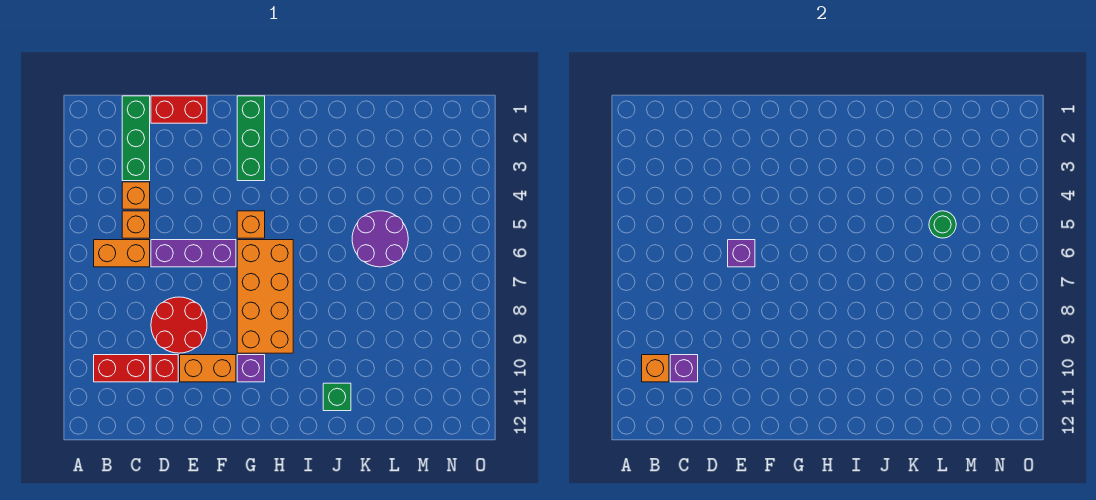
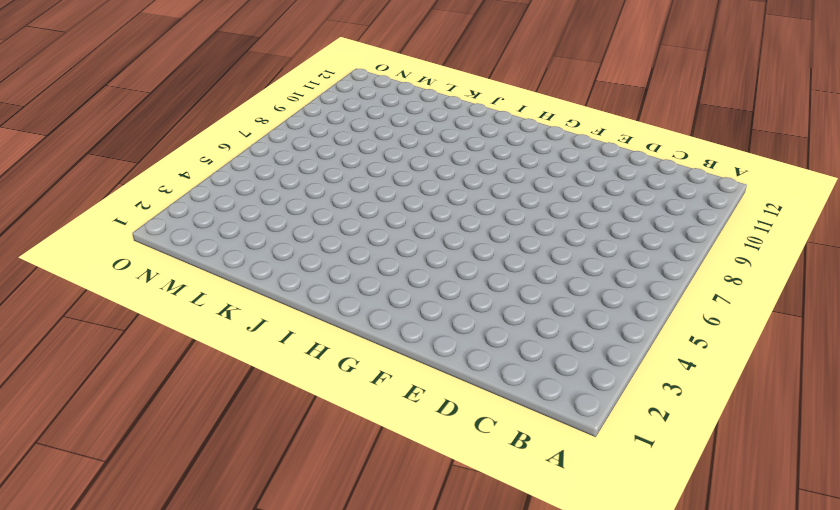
none -> orange brick B6:C6 level 1
none -> red brick B10:C10 level 1
none -> green brick C1:C3 level 1

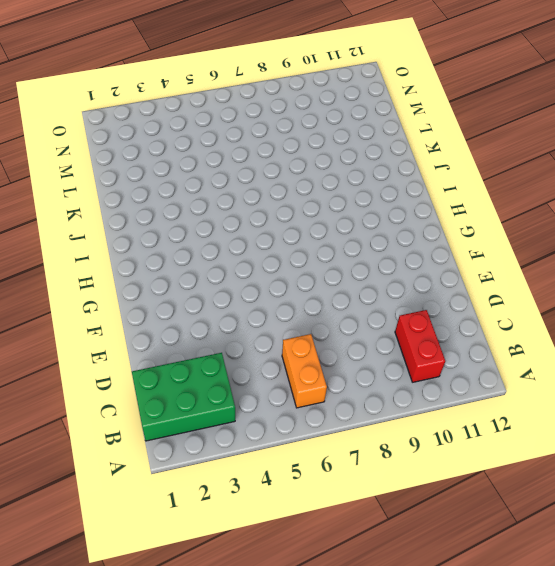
green brick B1:C3 level 1 -> green brick C1:C3 level 1
none -> orange brick C4 level 1
none -> orange brick C5 level 1
none -> red brick D1:E1 level 1

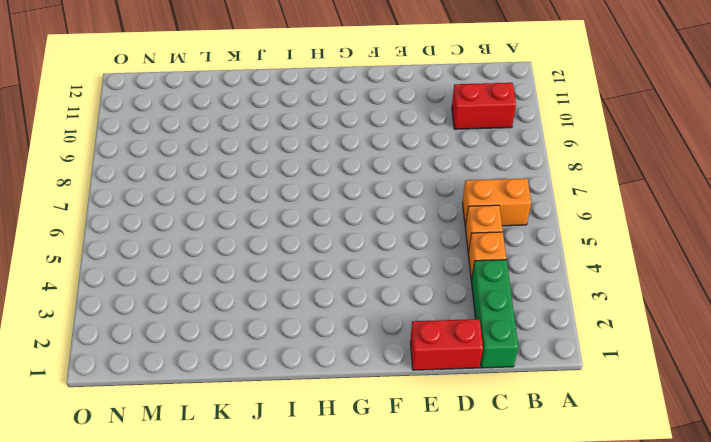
none -> purple brick D6:F6 level 1
none -> red round brick D8:E9 level 1
none -> red brick D10 level 1

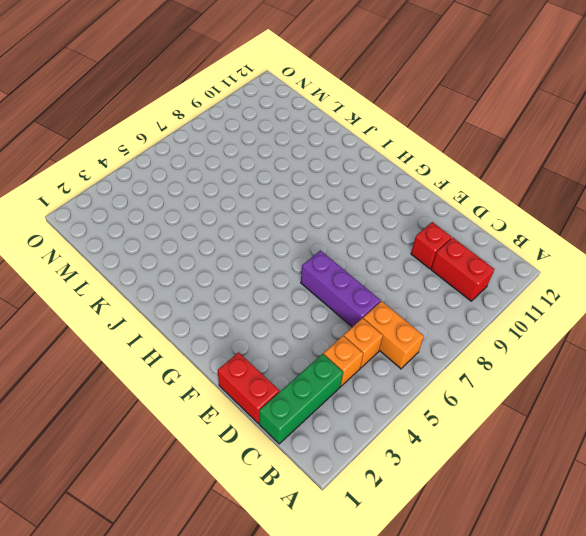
none -> red round brick D8:E9 level 1
none -> orange brick E10:F10 level 1
none -> green brick G1:G3 level 1

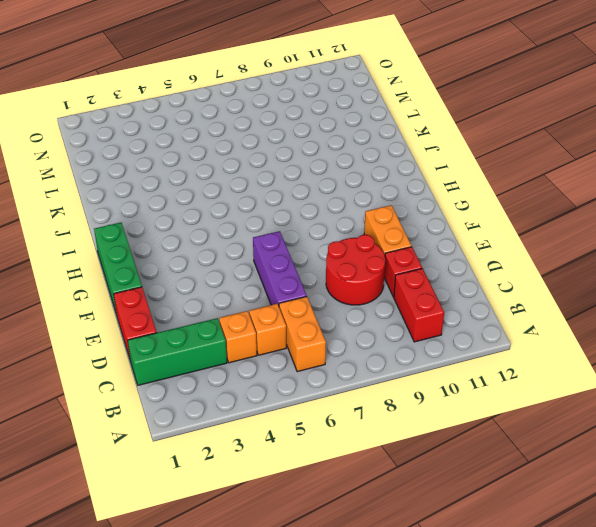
green brick F1:H1 level 1 -> green brick G1:G3 level 1
none -> orange brick G5 level 1
none -> orange brick G6:H9 level 1
none -> purple brick G10 level 1

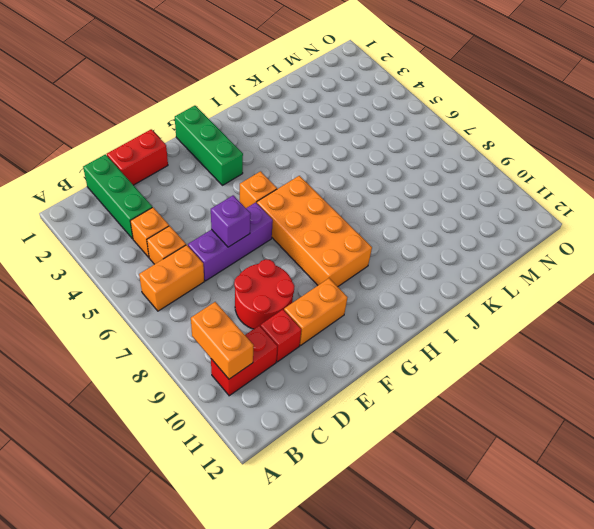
orange brick B9:B10 level 2 -> orange brick B10 level 2
none -> purple brick G10 level 1
none -> green brick J11 level 1
none -> purple round brick K5:L6 level 1

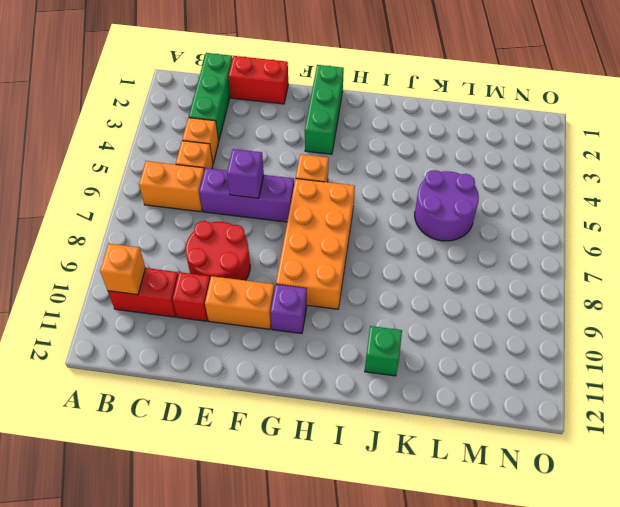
none -> purple brick C10 level 2
none -> green round brick L5 level 2

